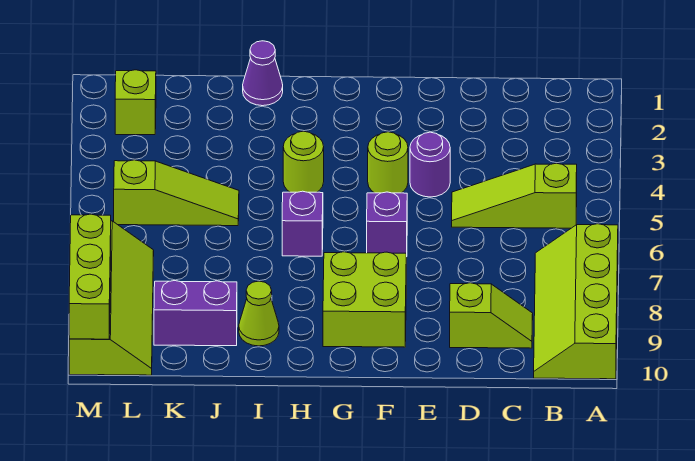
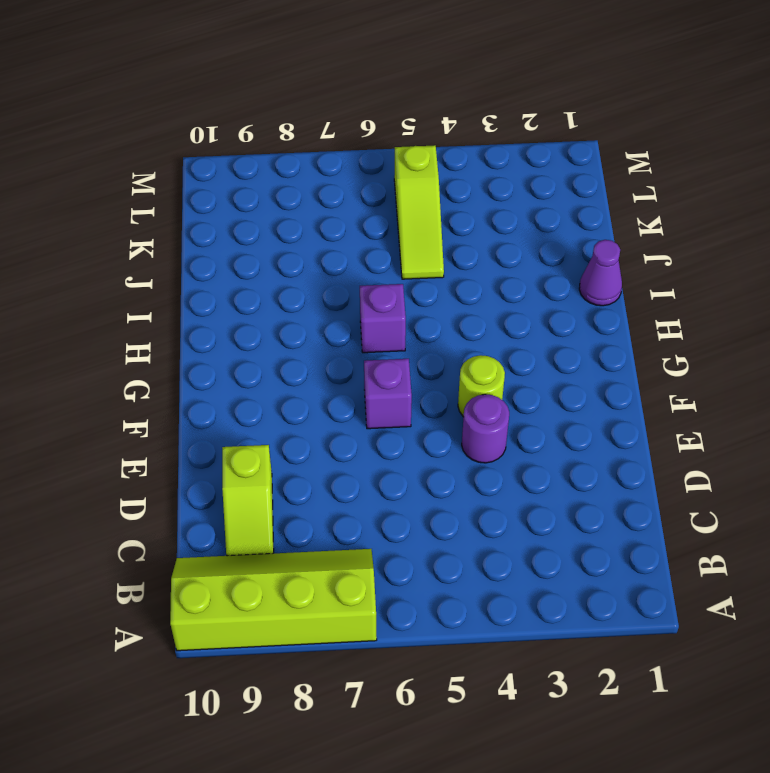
none -> lime slope B5:D5 level 1 top B
none -> lime brick F8:G9 level 1
none -> lime round brick H4 level 1

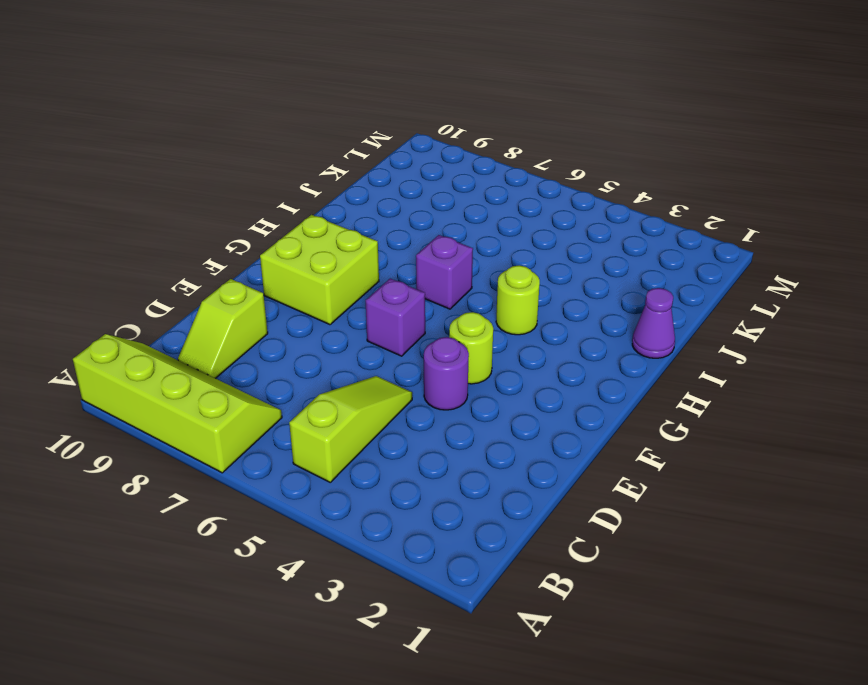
none -> lime cone I9 level 1
none -> lime slope J5:L5 level 1 top L
none -> purple brick J9:K9 level 1

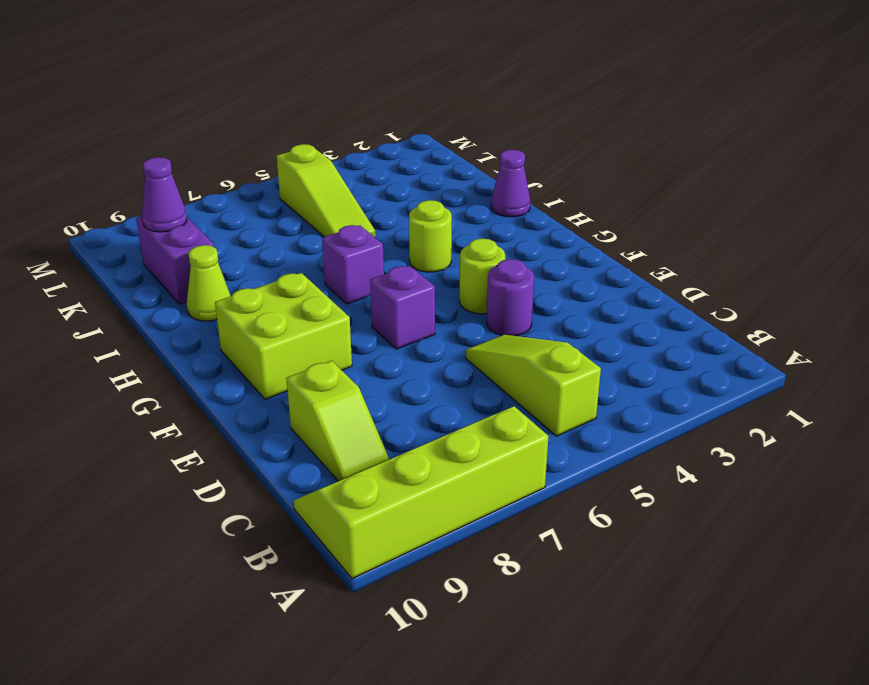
purple cone K9 level 2 -> none
none -> lime brick L2 level 1
none -> lime slope L7:M10 level 1 top M
none -> lime brick M8:M10 level 2

